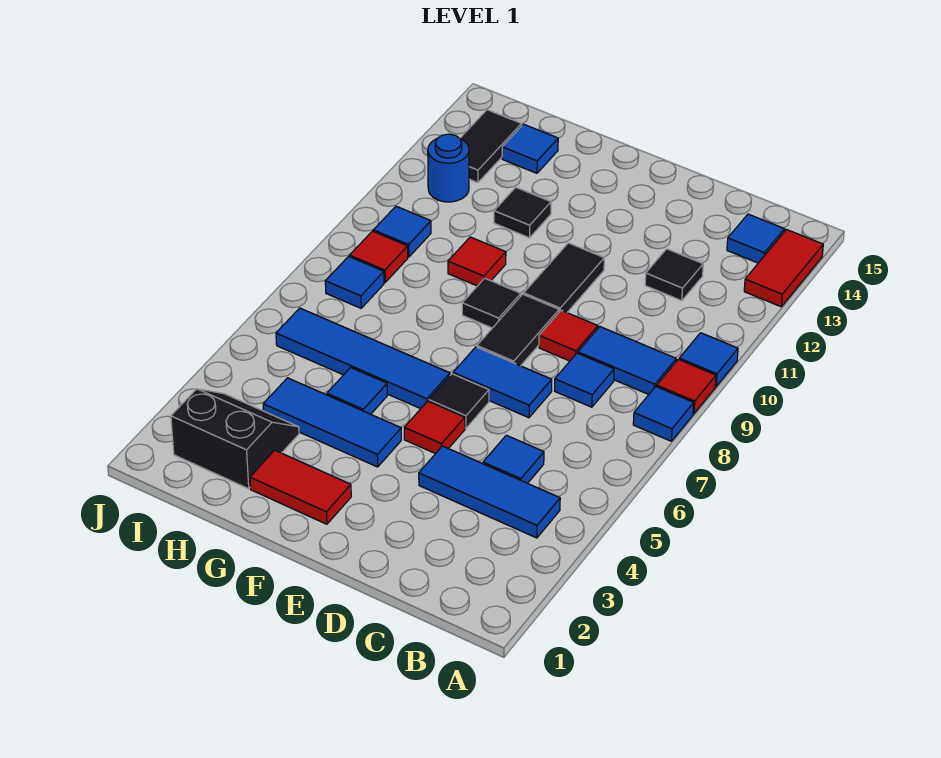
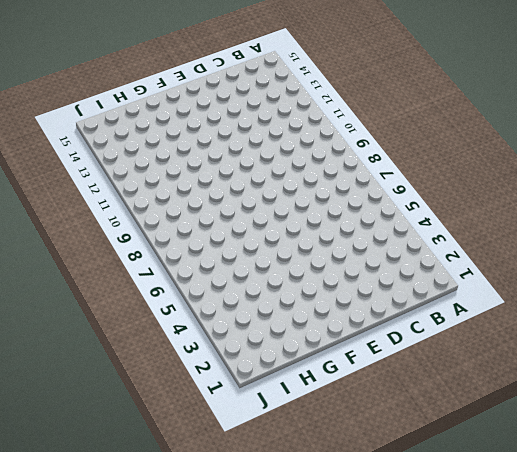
none -> blue tile A8 level 1
none -> red tile A9 level 1
none -> blue tile A10 level 1
none -> red tile A13:A14 level 1

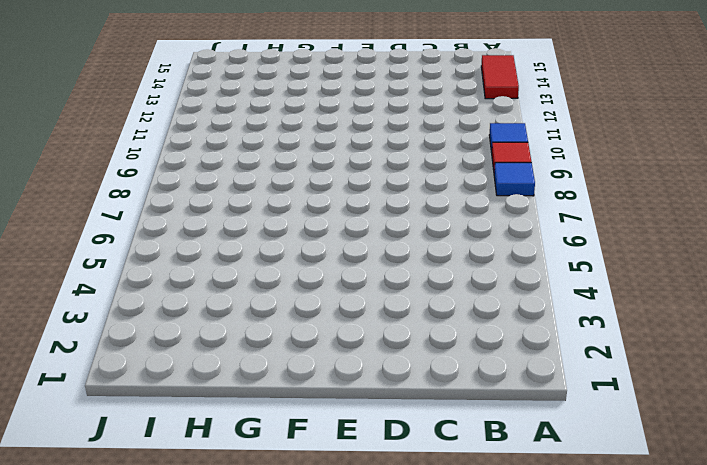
none -> blue tile B4:D4 level 1
none -> blue tile B9:C9 level 1
none -> blue tile B14 level 1
none -> blue tile C5 level 1

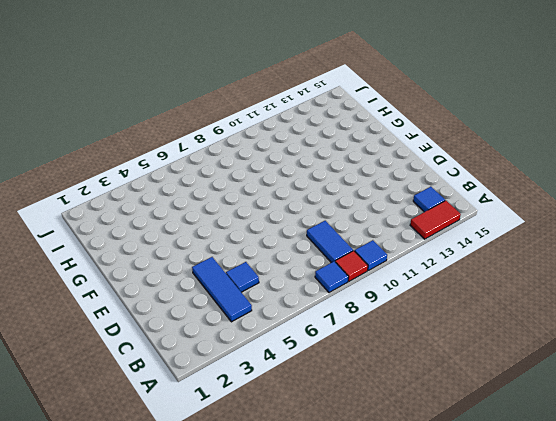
none -> blue tile C8 level 1
none -> black tile C12 level 1
none -> blue tile D7:E7 level 1
none -> red tile D9 level 1

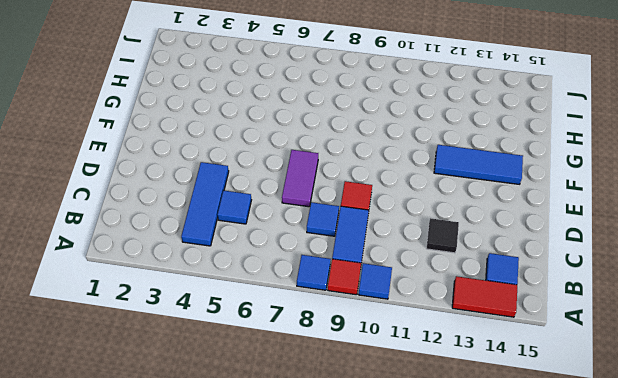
purple tile D7:E7 level 1 -> blue tile D7:E7 level 1
blue tile F12:F14 level 1 -> blue tile F4:H4 level 1
none -> red tile E5 level 1
none -> black tile E6 level 1
none -> black tile E8:E9 level 1
none -> black tile E10:E11 level 1

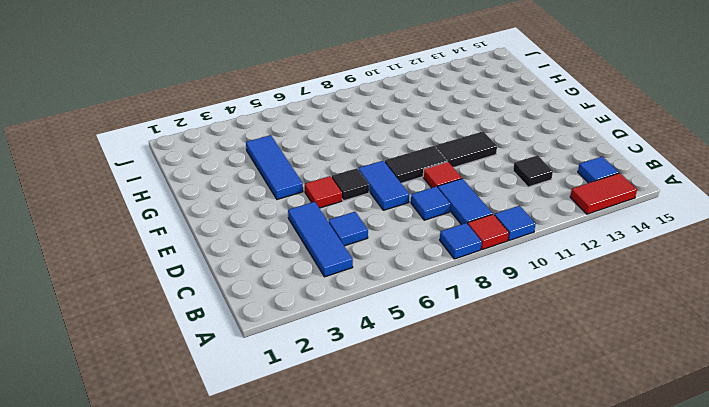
none -> red tile F2:G2 level 1
none -> blue tile F6:I6 level 1
none -> black tile F9 level 1
none -> blue tile G5 level 1

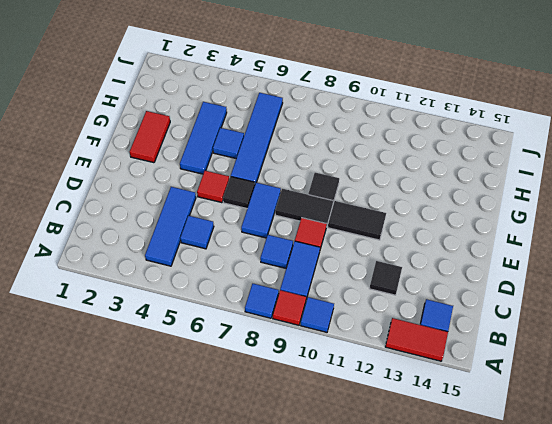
none -> red tile G10 level 1
none -> black tile G12 level 1
none -> black slope H2:I3 level 1 top 2
none -> blue tile H14 level 1

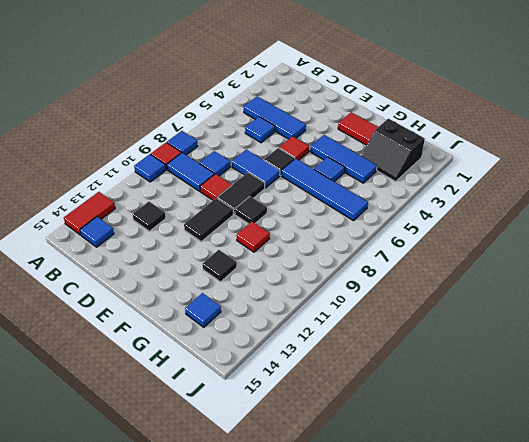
none -> blue tile I8 level 1
none -> red tile I9 level 1
none -> blue tile I10 level 1
none -> blue round brick I12 level 1

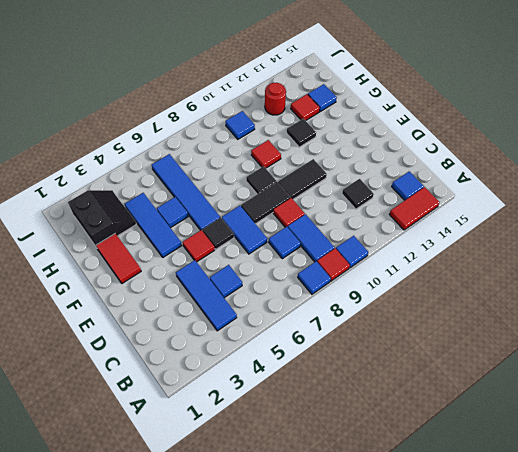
red tile H13 level 1 -> red tile I9 level 1
red round brick I12 level 1 -> blue round brick I12 level 1
none -> blue tile I8 level 1
none -> black tile I13:I14 level 1

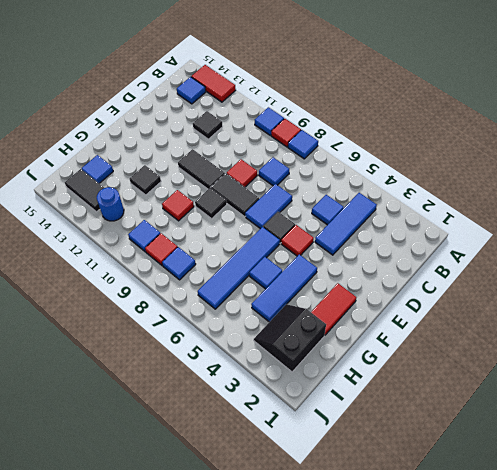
none -> blue tile B9:C9 level 1

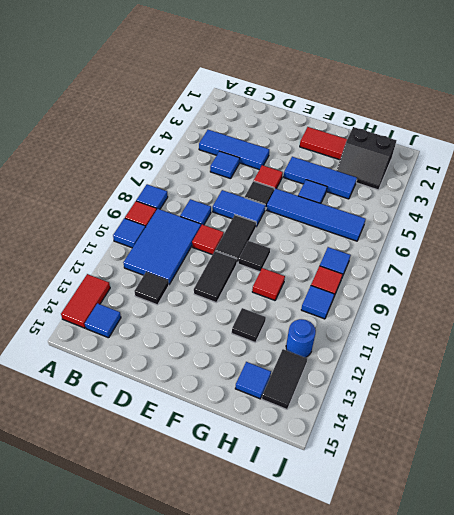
blue tile B9:C11 level 1 -> blue tile B9:C9 level 1

